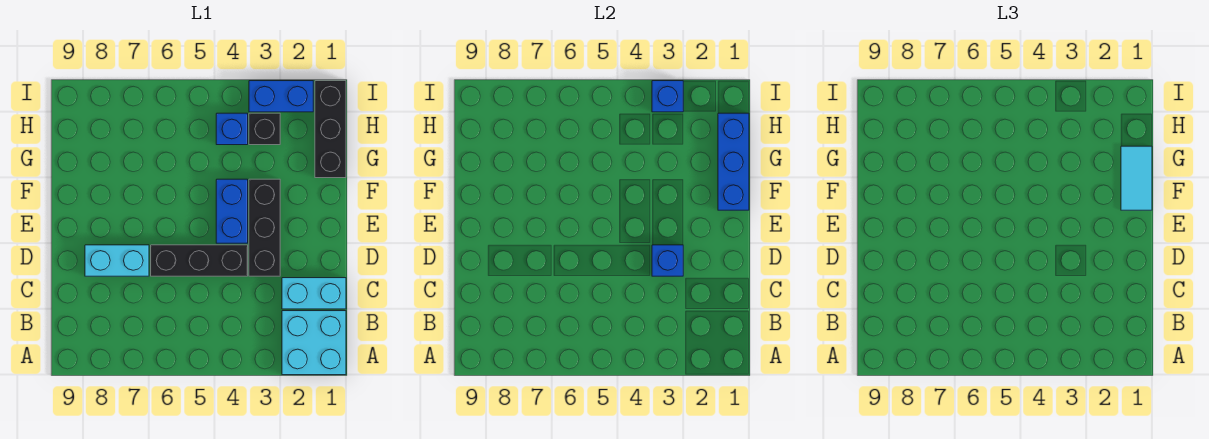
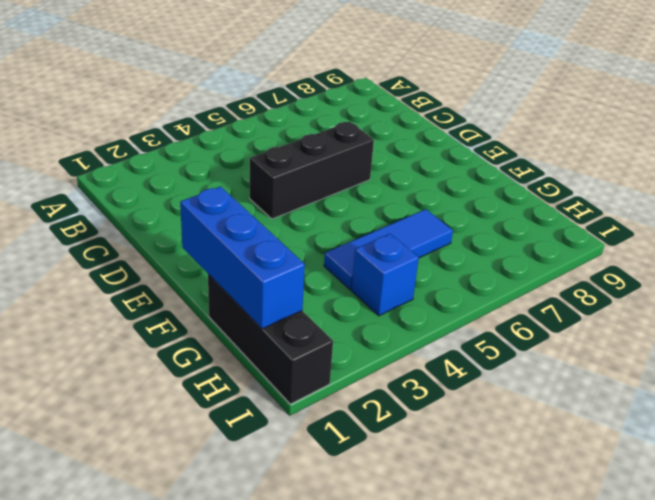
blue tile G4:G6 level 1 -> none
none -> cyan brick A1:B2 level 1
none -> cyan brick C1:C2 level 1
none -> black brick D3:F3 level 1

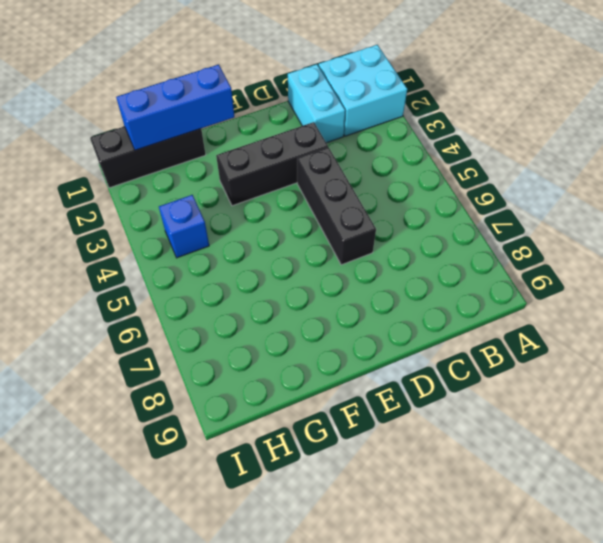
none -> cyan brick D7:D8 level 1
none -> blue brick E4:F4 level 1
none -> black brick H3 level 1

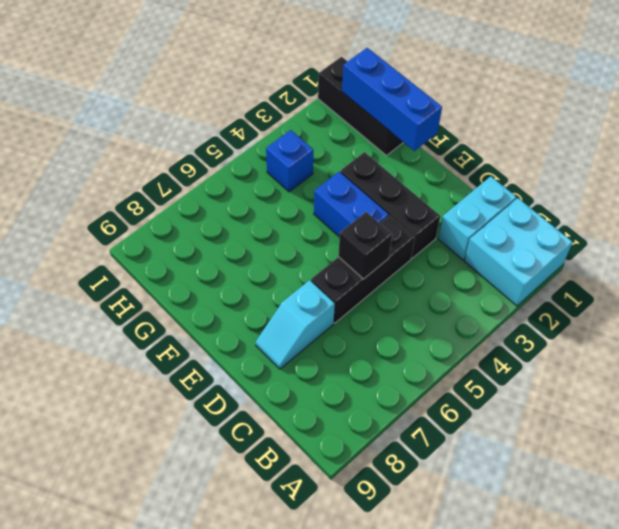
black brick D5 level 2 -> black brick H3 level 1
cyan slope D7:D8 level 1 top 7 -> cyan brick D7:D8 level 1
none -> blue brick I2:I3 level 1
none -> blue brick D3 level 2
none -> blue brick I3 level 2

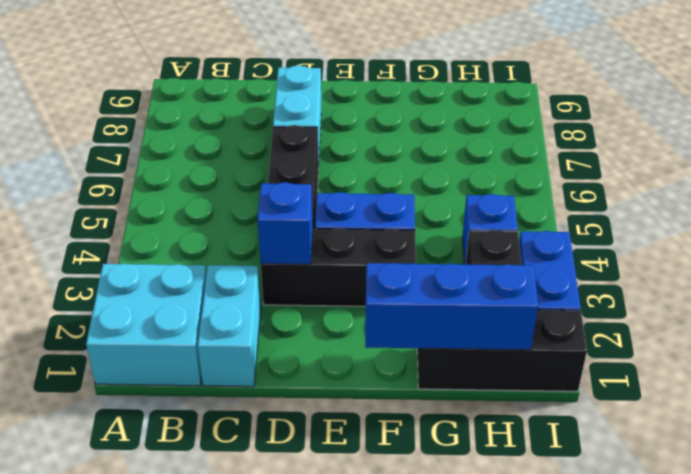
none -> blue brick I3 level 2
none -> cyan tile F1:G1 level 3

